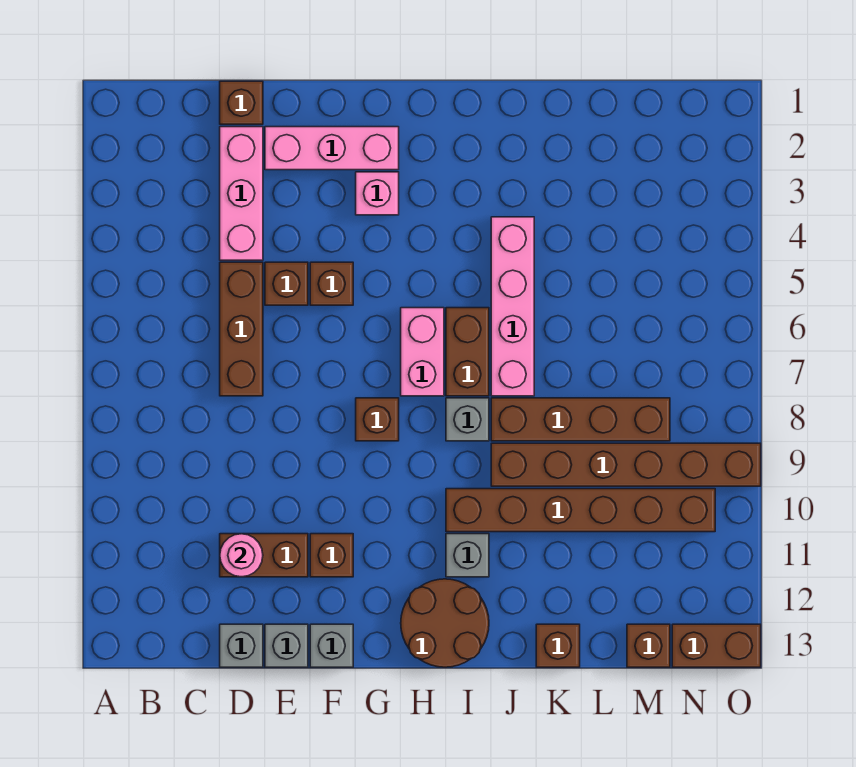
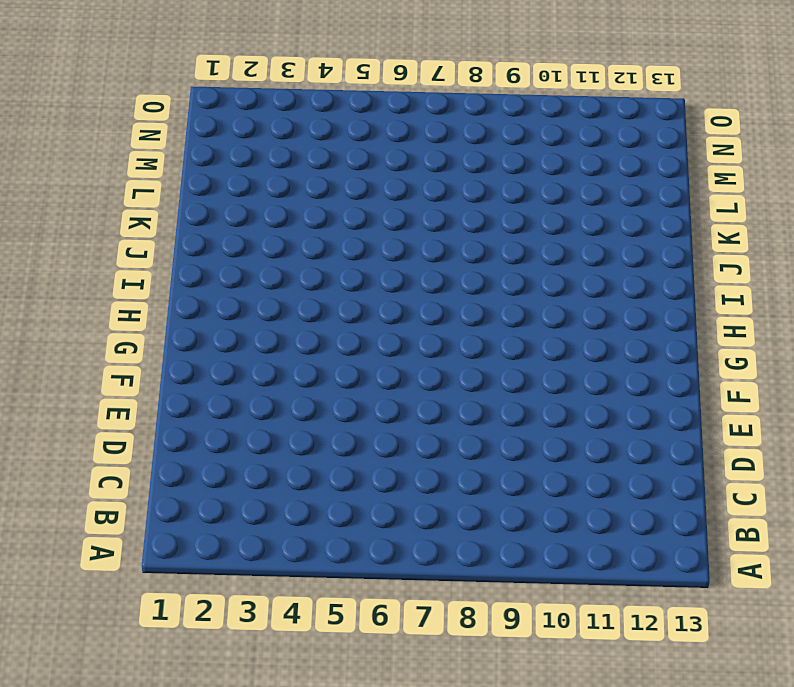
none -> brown brick D1 level 1
none -> pink brick D2:D4 level 1
none -> brown brick D5:D7 level 1

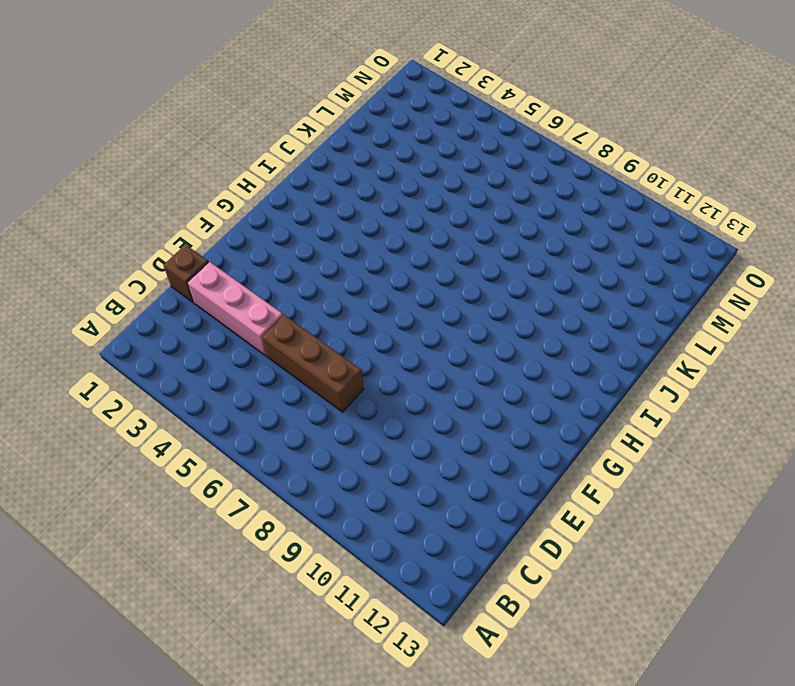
none -> brown brick D11:E11 level 1
none -> grey brick D13 level 1
none -> pink brick E2:G2 level 1

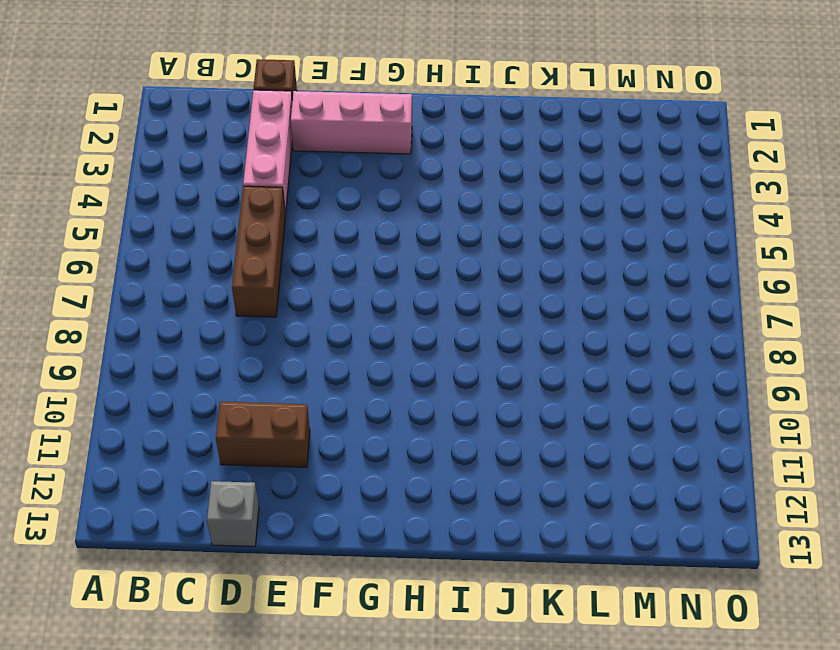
none -> brown brick E5 level 1
none -> grey brick E13 level 1
none -> brown brick F5 level 1

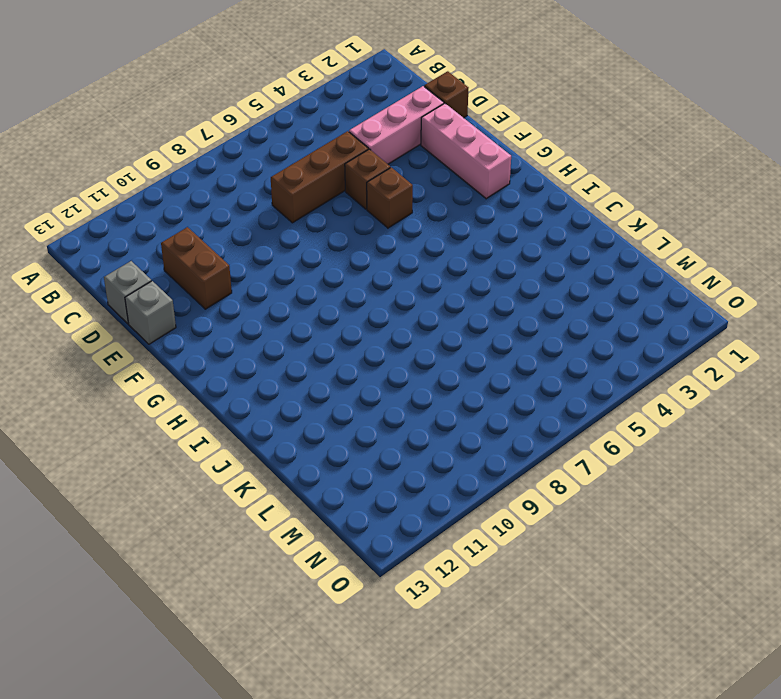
none -> brown brick F11 level 1
none -> grey brick F13 level 1
none -> pink brick G3 level 1

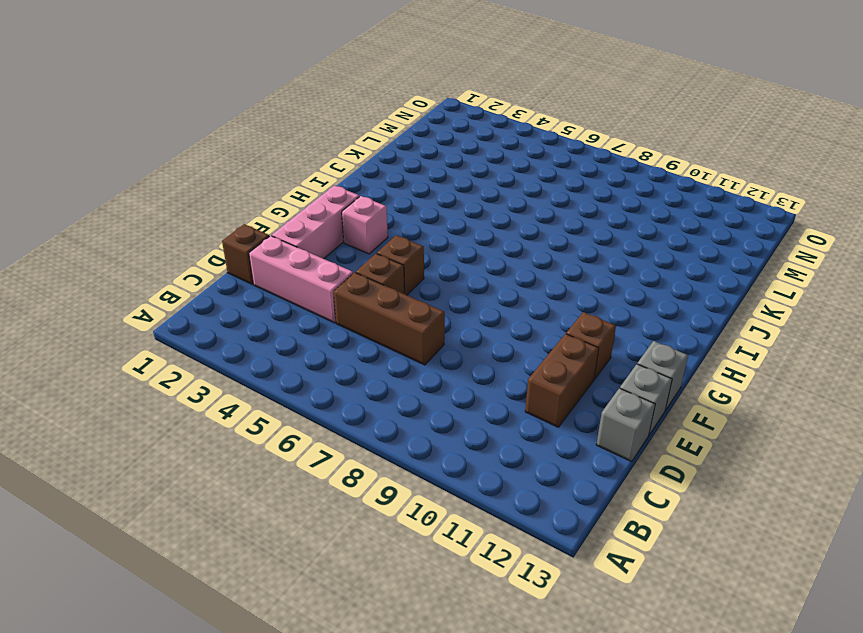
none -> brown brick G8 level 1
none -> pink brick H6:H7 level 1
none -> brown round brick H12:I13 level 1

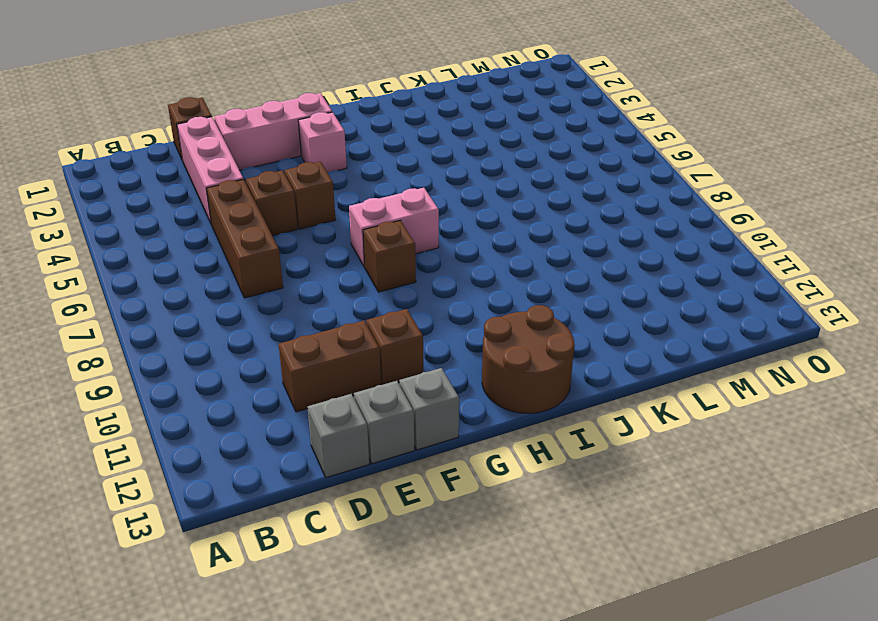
pink brick G7:H7 level 1 -> pink brick H6:H7 level 1
none -> brown brick I6:I7 level 1
none -> grey brick I8 level 1
none -> brown brick I10:N10 level 1

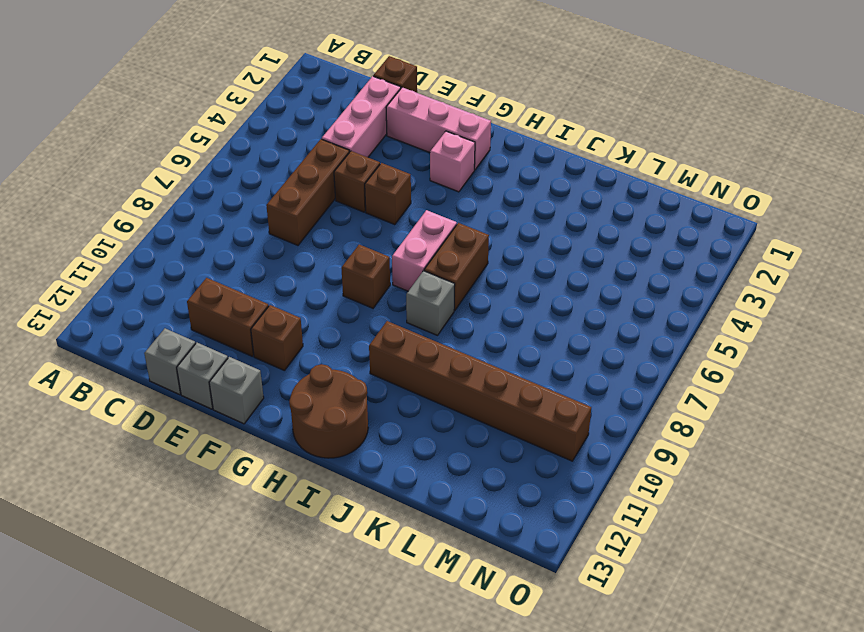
none -> grey brick I11 level 1
none -> pink brick J4:J7 level 1
none -> brown brick J8:M8 level 1

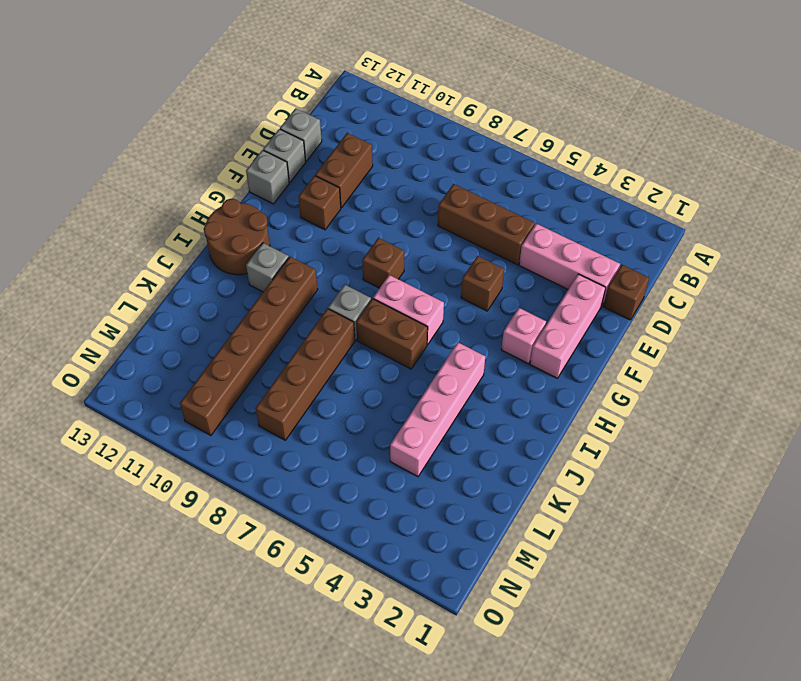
pink brick I4:L4 level 1 -> pink brick J4:J7 level 1
none -> brown brick E5 level 1
none -> brown brick J9:O9 level 1
none -> brown brick K13 level 1

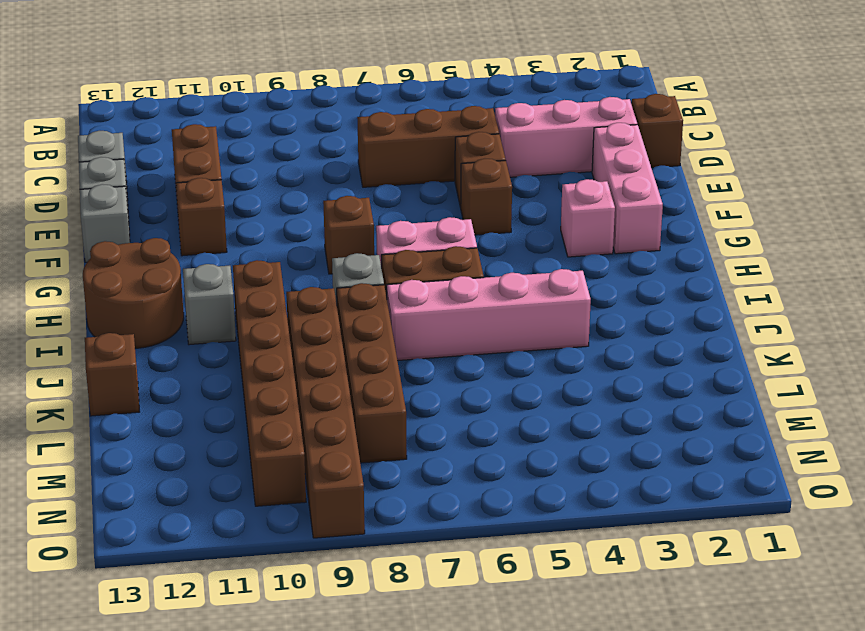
none -> brown brick M13 level 1
none -> brown brick N13:O13 level 1
none -> pink round brick D11 level 2

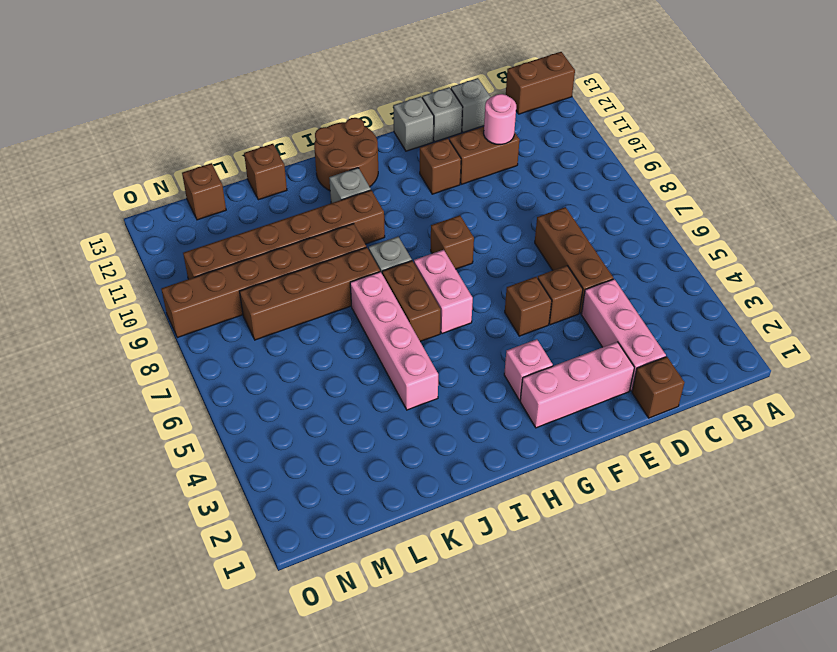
brown brick A13:B13 level 1 -> brown brick N13:O13 level 1

